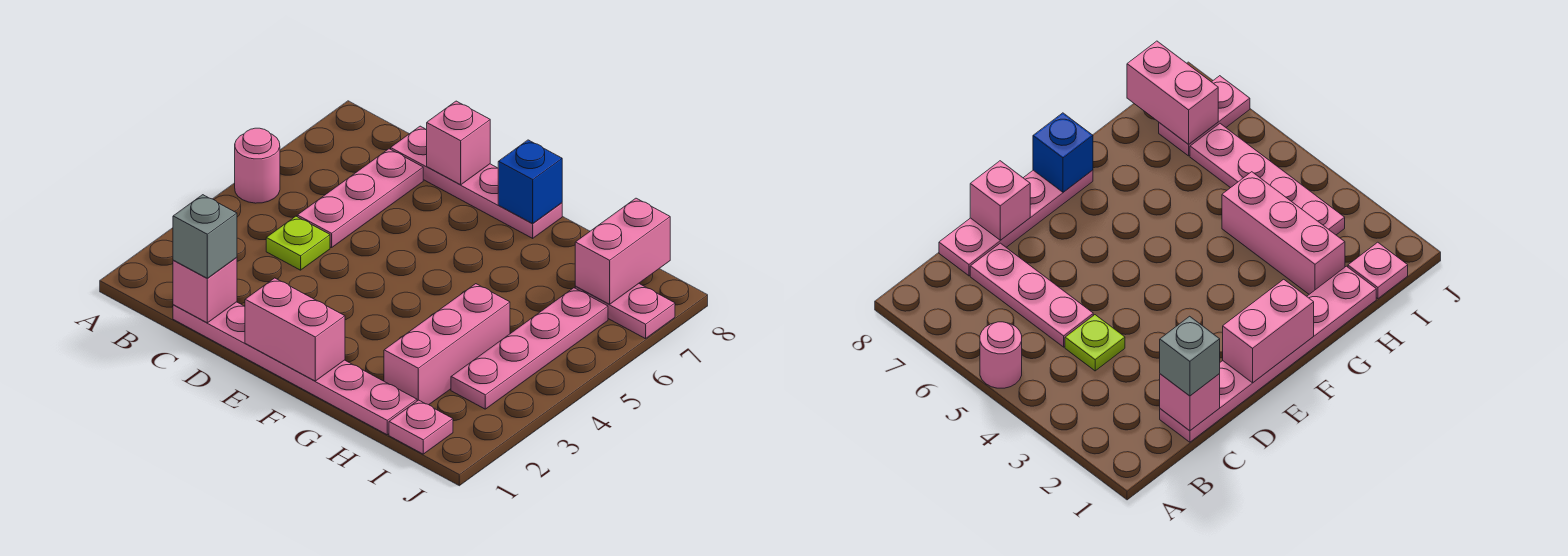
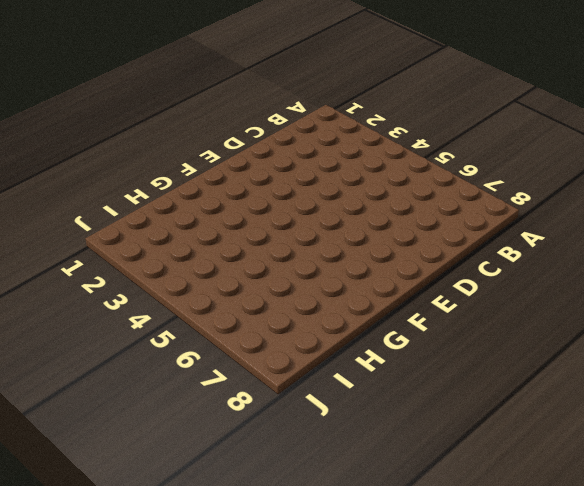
none -> pink round brick A5 level 1
none -> pink plate C1:H1 level 1
none -> lime plate C4 level 1

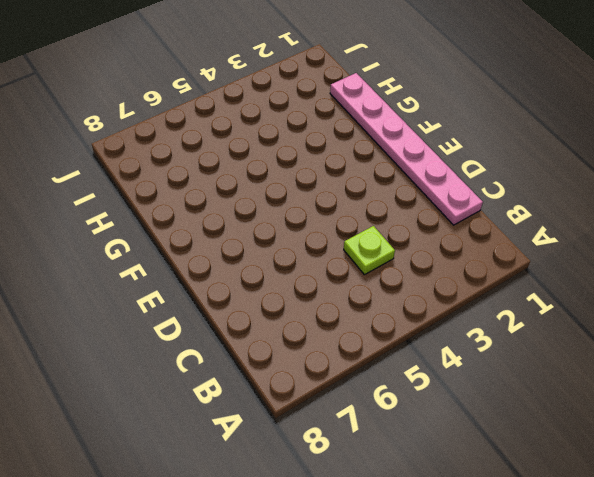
none -> pink round brick A5 level 1
none -> pink plate C5:C7 level 1
none -> pink plate C8:F8 level 1

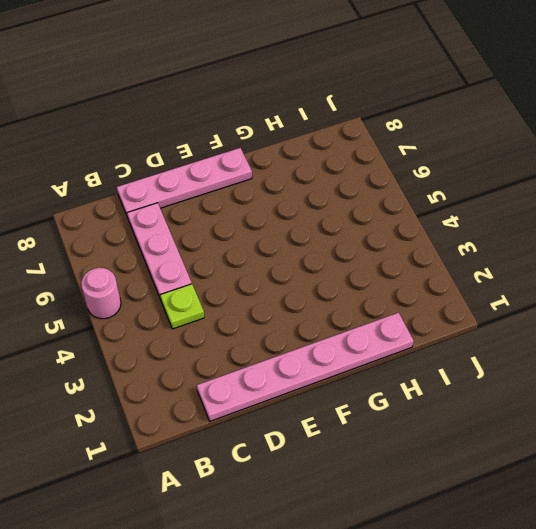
none -> pink brick H2:H4 level 1
none -> pink plate I1 level 1
none -> pink plate I3:I6 level 1

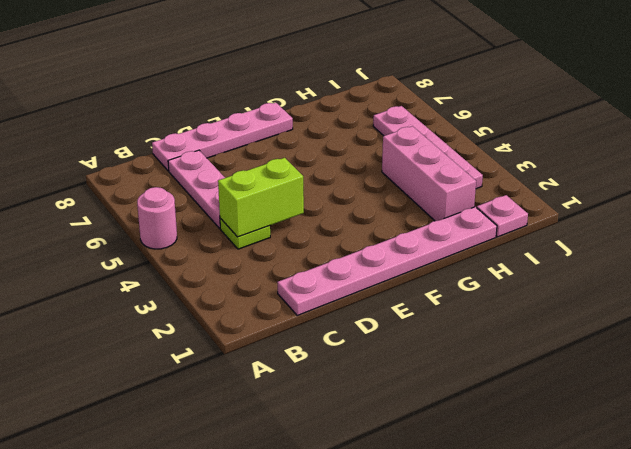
lime brick C4:D4 level 2 -> none
none -> pink plate I7:J7 level 1
none -> pink brick C1 level 2
none -> pink brick D8 level 2

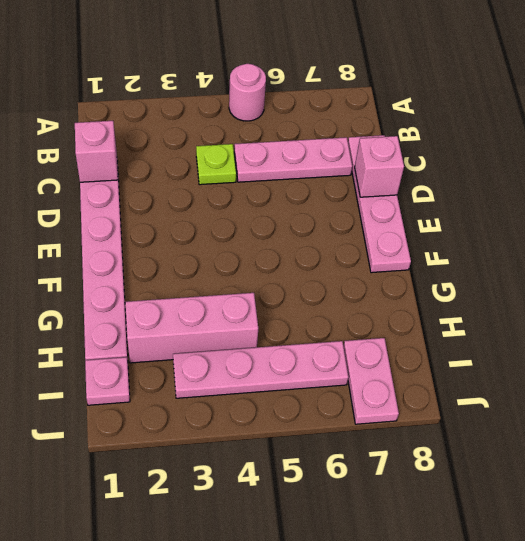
none -> pink brick E1:F1 level 2
none -> blue brick F8 level 2
none -> pink brick I7:I8 level 2

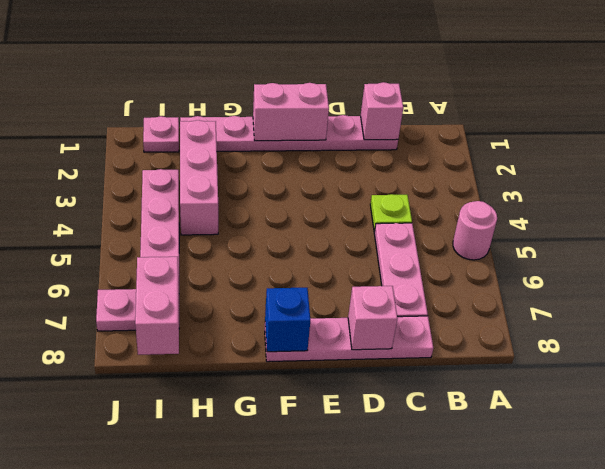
none -> grey brick C1 level 3

